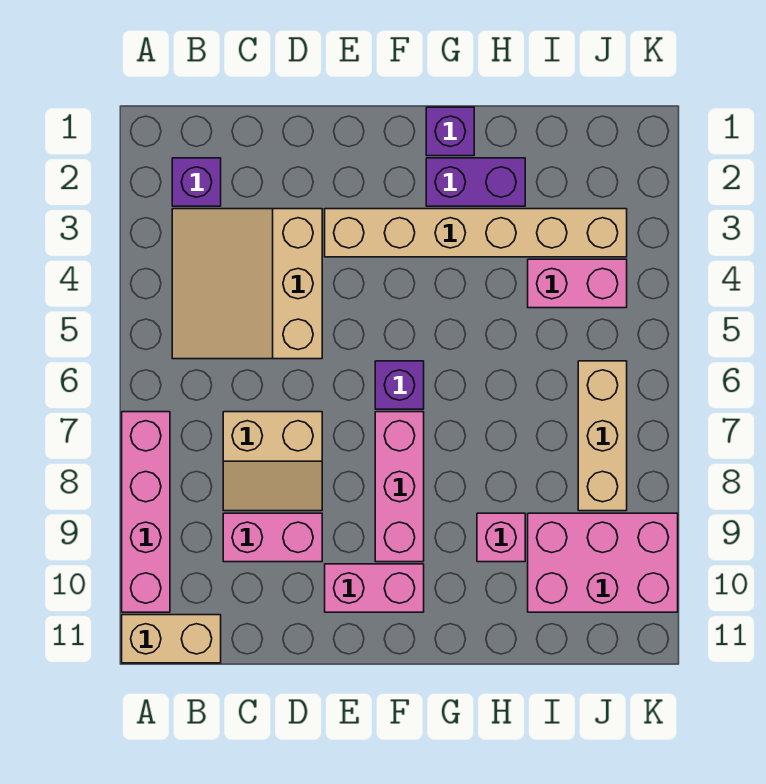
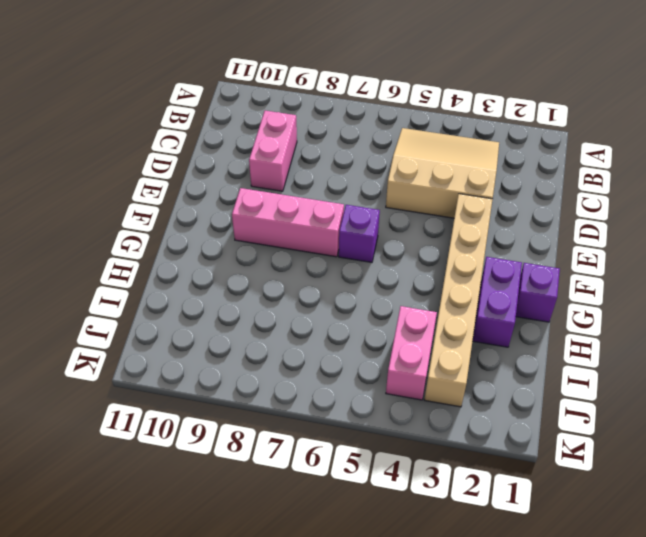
none -> pink brick A7:A10 level 1
none -> tan brick A11:B11 level 1
none -> purple brick B2 level 1

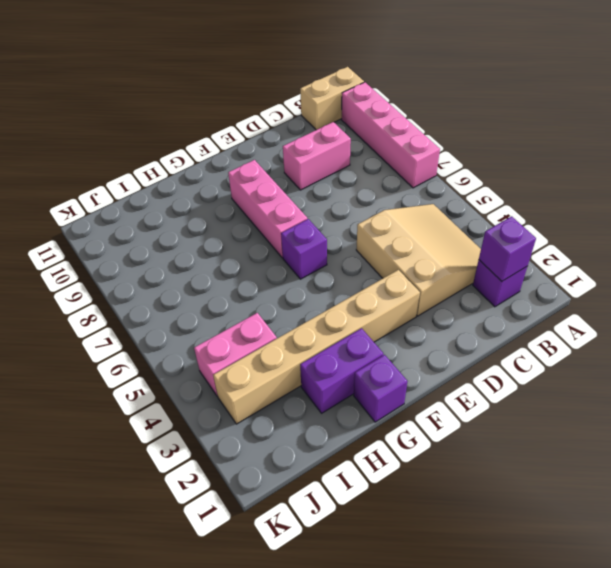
purple brick B2 level 2 -> none
none -> tan slope C7:D8 level 1 top 7
none -> pink brick E10:F10 level 1
none -> pink brick H9 level 1

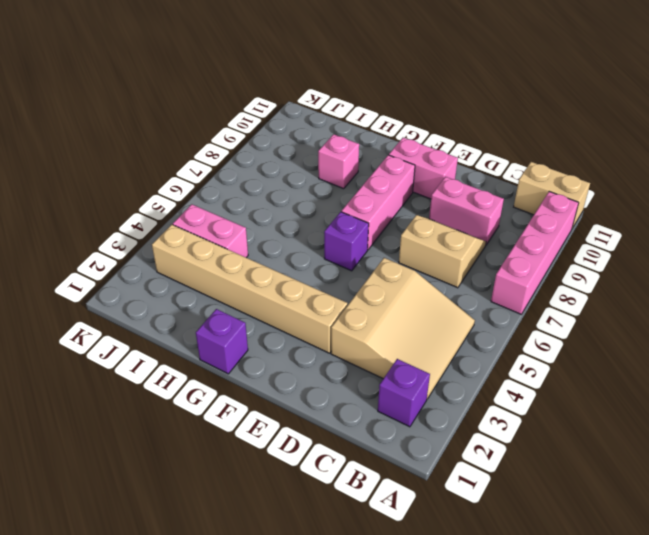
none -> purple brick G2:H2 level 1
none -> pink brick I9:K10 level 1
none -> tan brick J6:J8 level 1

